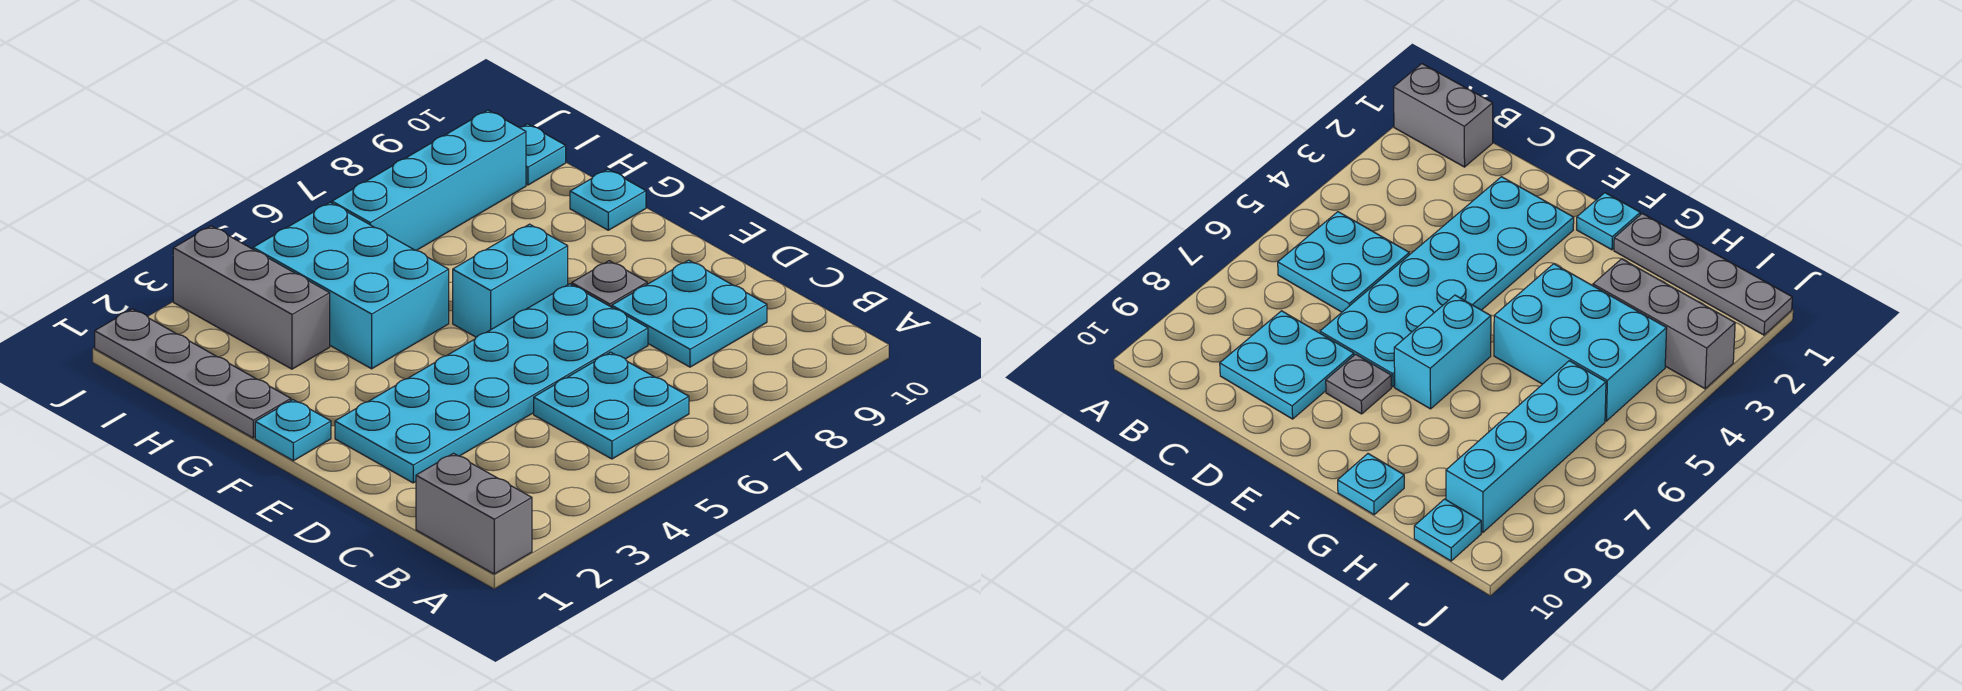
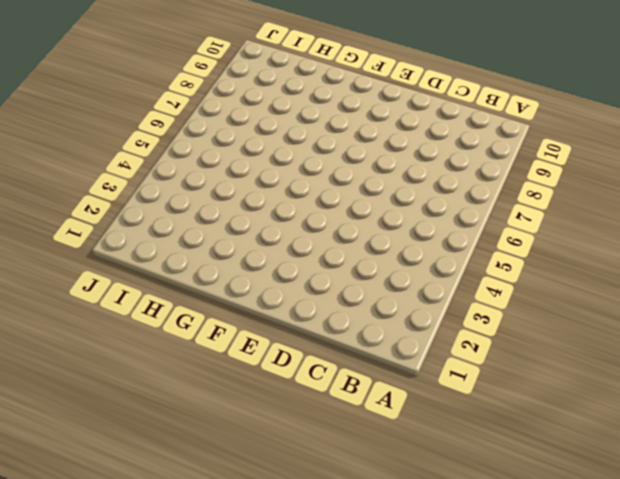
none -> grey brick A1:B1 level 1
none -> cyan plate B5:C6 level 1
none -> cyan plate C8:D9 level 1

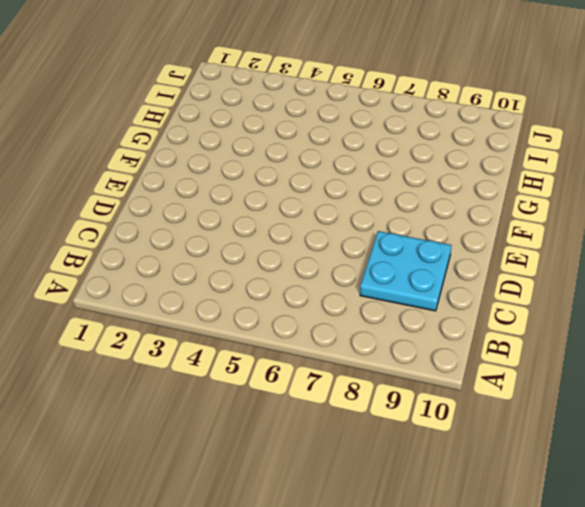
none -> grey brick A1:B1 level 1
none -> cyan plate B5:C6 level 1
none -> cyan plate D2:E7 level 1

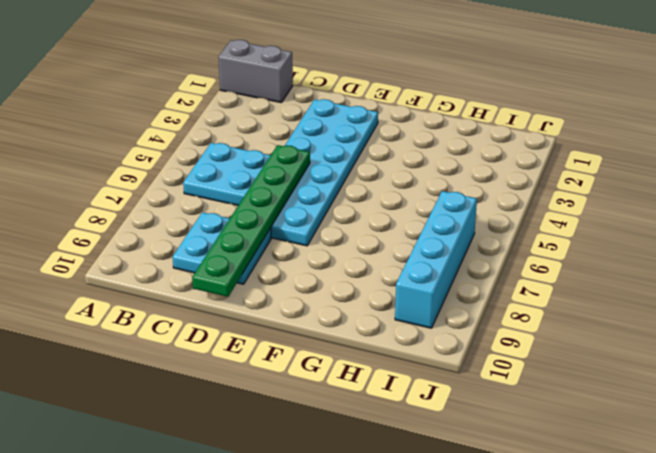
green plate D5:D10 level 2 -> none
none -> grey plate E8 level 1
none -> cyan plate F1 level 1
none -> cyan brick F6:F7 level 1

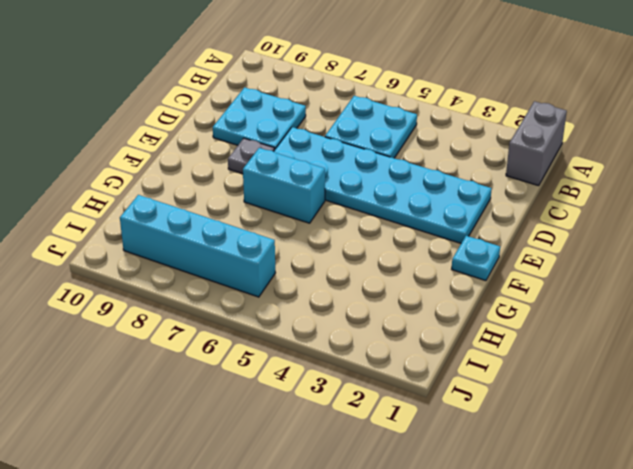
none -> grey plate G1:J1 level 1
none -> cyan brick G4:I5 level 1
none -> cyan plate G10 level 1

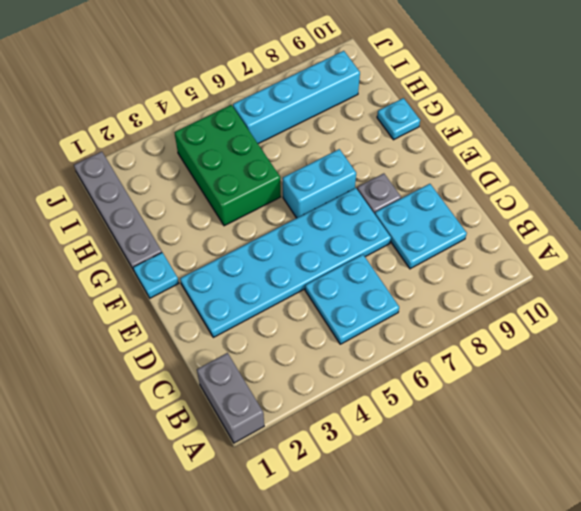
green brick G4:I5 level 1 -> cyan brick G4:I5 level 1
none -> grey brick H3:J3 level 1
none -> cyan plate I10 level 1

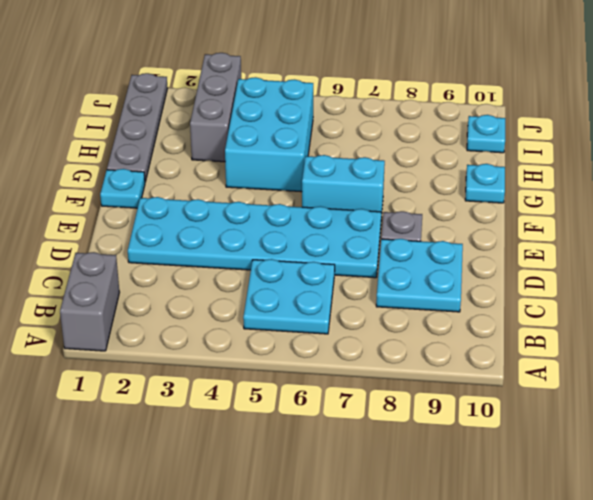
none -> cyan brick I6:I9 level 1

